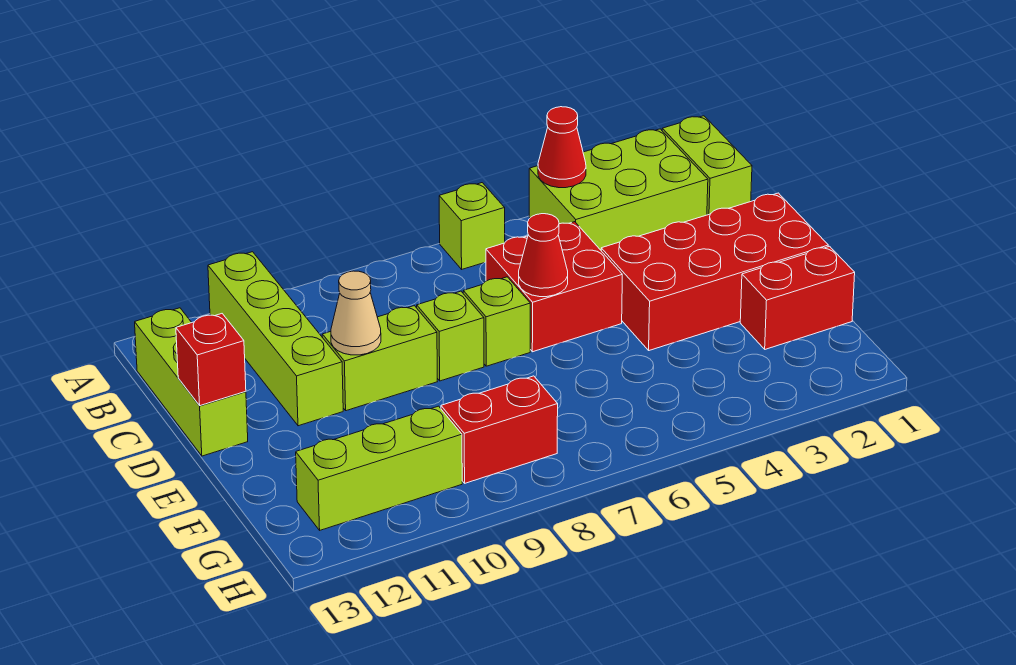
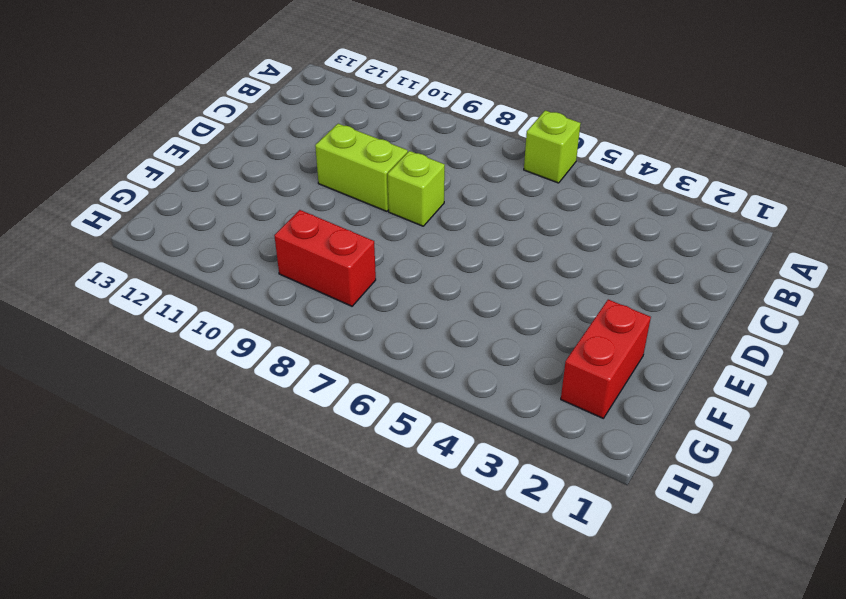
red brick F2:G2 level 1 -> red brick F1:F2 level 1
none -> lime brick A1:B1 level 1
none -> lime brick A2:B4 level 1
none -> lime brick A11:D11 level 1

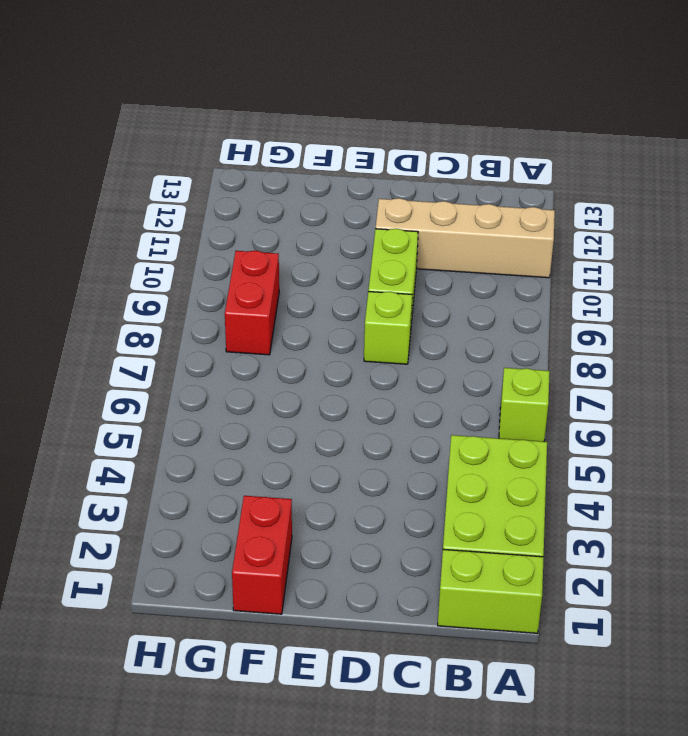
tan brick A11:D11 level 1 -> lime brick A11:D11 level 1
none -> lime brick B13:D13 level 1
none -> red brick C5:D6 level 1
none -> red brick D1:E4 level 1

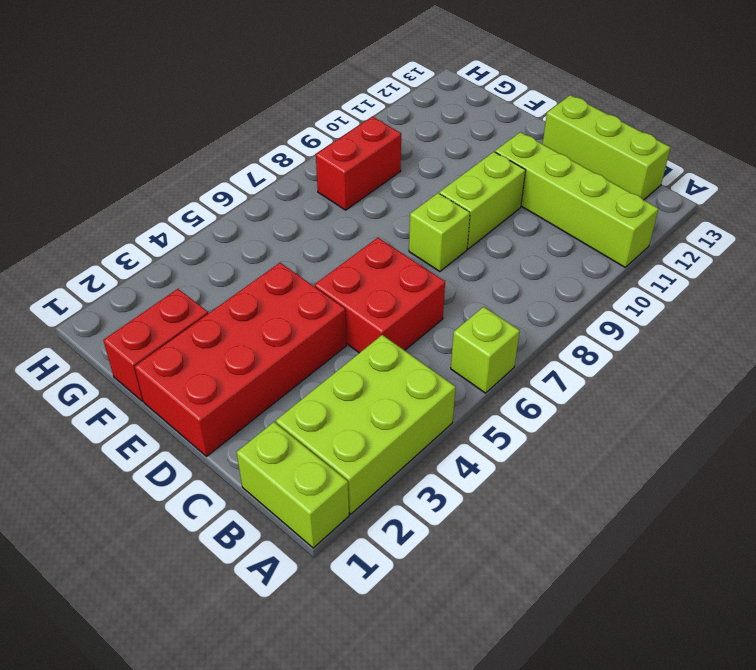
none -> lime brick D7 level 1
none -> lime brick G10:G12 level 1
none -> red cone A4 level 2

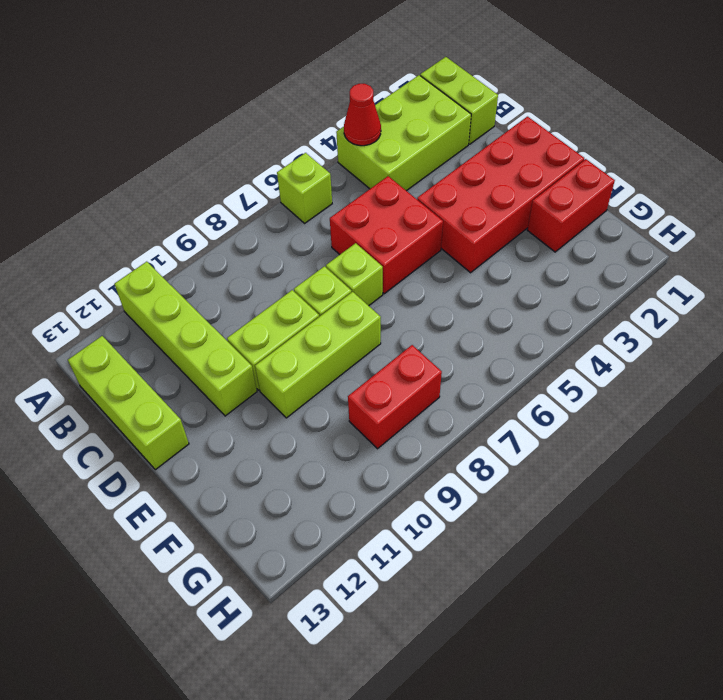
lime brick E8:E10 level 1 -> lime brick G10:G12 level 1
none -> red cone D6 level 2
none -> tan cone D10 level 2
none -> red brick D13 level 2

